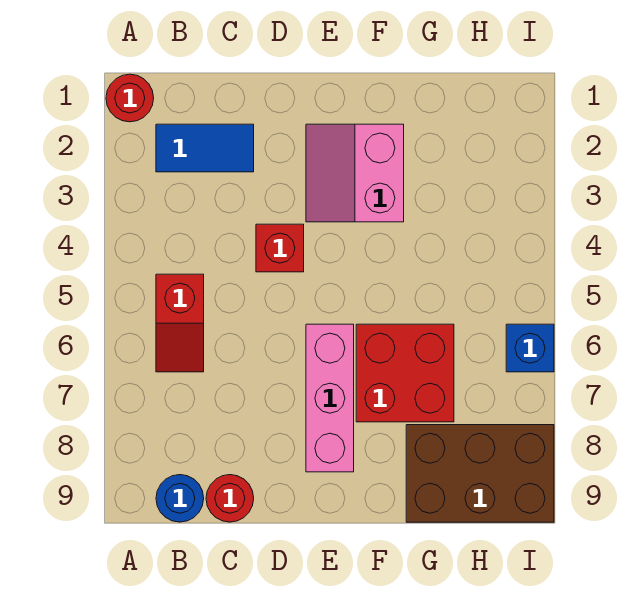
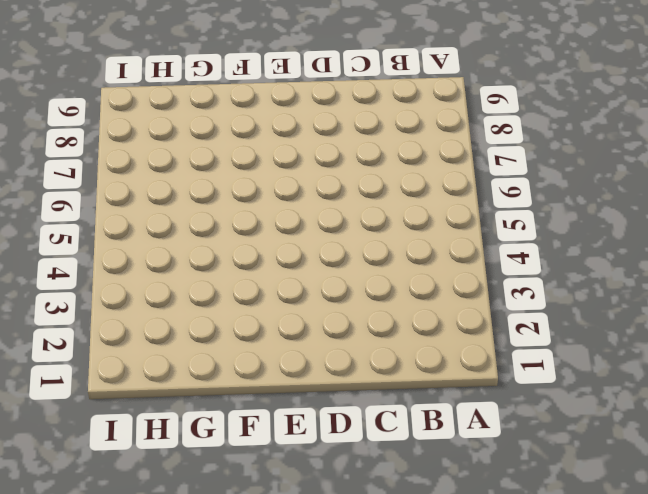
none -> red round brick A1 level 1
none -> blue tile B2:C2 level 1

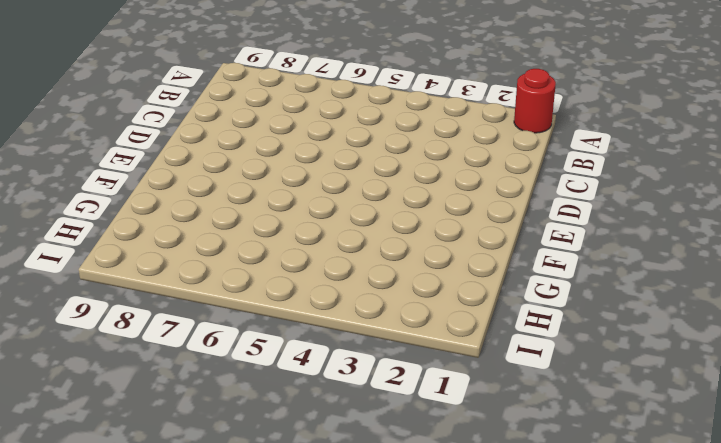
none -> blue tile B2:C2 level 1
none -> red slope B5:B6 level 1 top 5

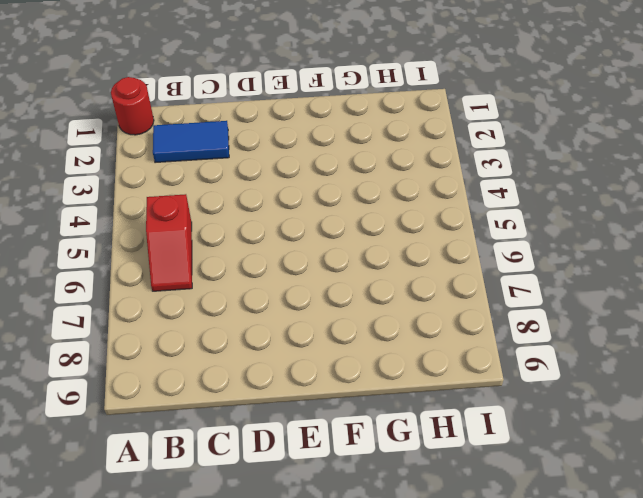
none -> blue round brick B9 level 1
none -> red round brick C9 level 1

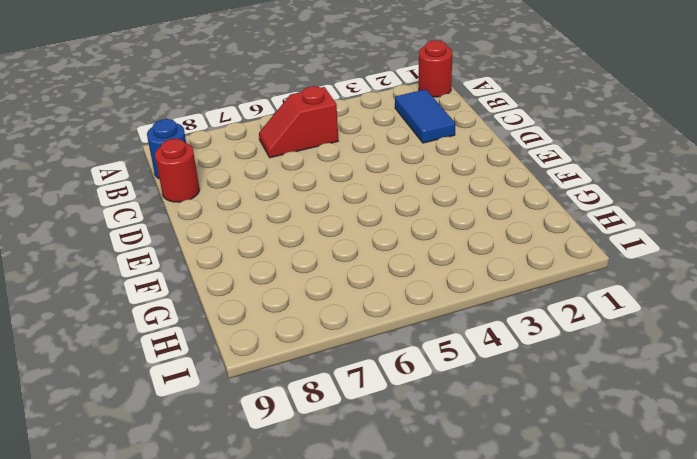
none -> red brick D4 level 1
none -> pink slope E2:F3 level 1 top F

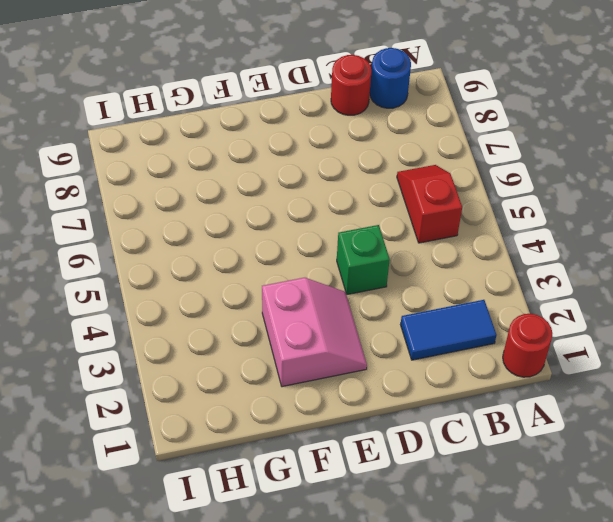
green brick D4 level 1 -> red brick D4 level 1
none -> pink brick E6:E8 level 1
none -> red brick F6:G7 level 1

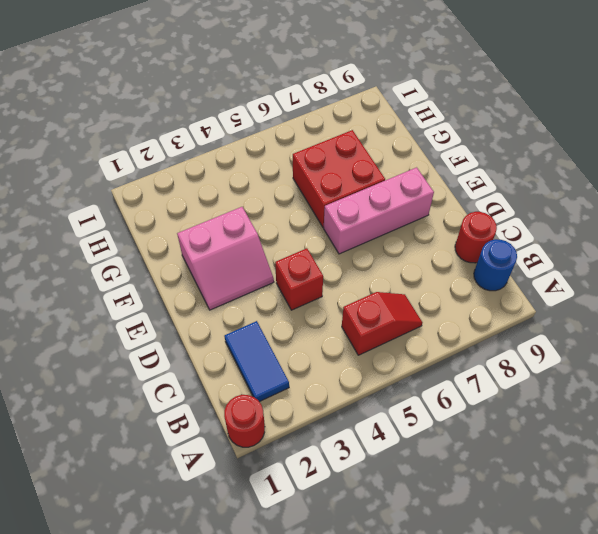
none -> brown brick G8:I9 level 1
none -> blue brick I6 level 1

